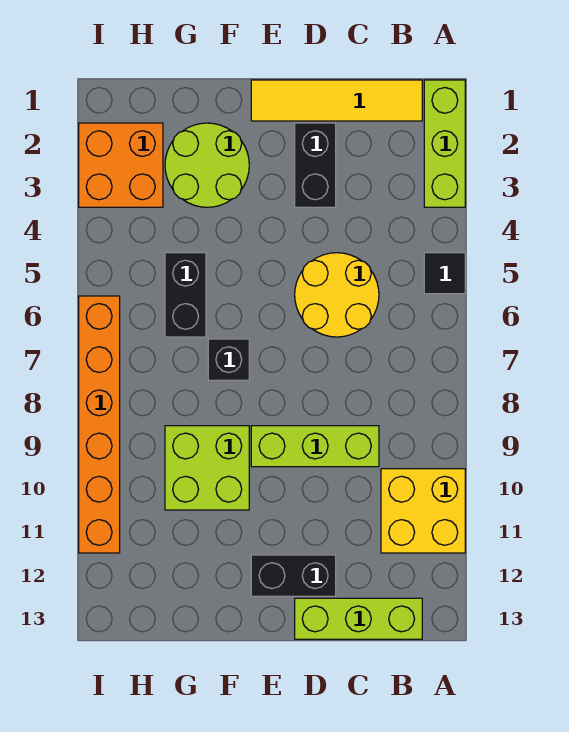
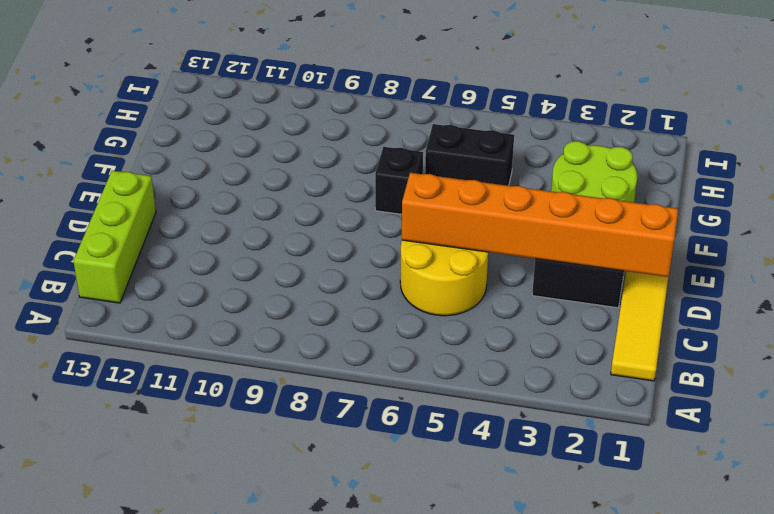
orange brick D1:D6 level 2 -> orange brick I6:I11 level 1
none -> lime brick A1:A3 level 1
none -> black tile A5 level 1
none -> yellow brick A10:B11 level 1

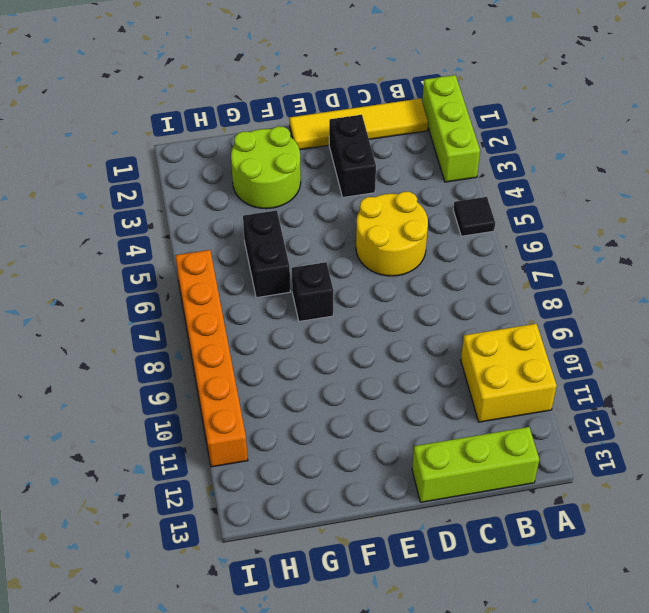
none -> lime brick C9:E9 level 1
none -> black brick D12:E12 level 1
none -> lime brick F9:G10 level 1

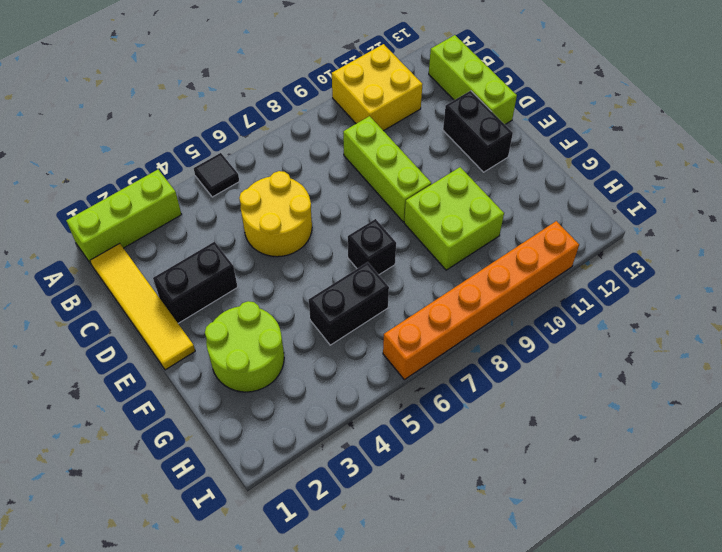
none -> orange brick H2:I3 level 1

